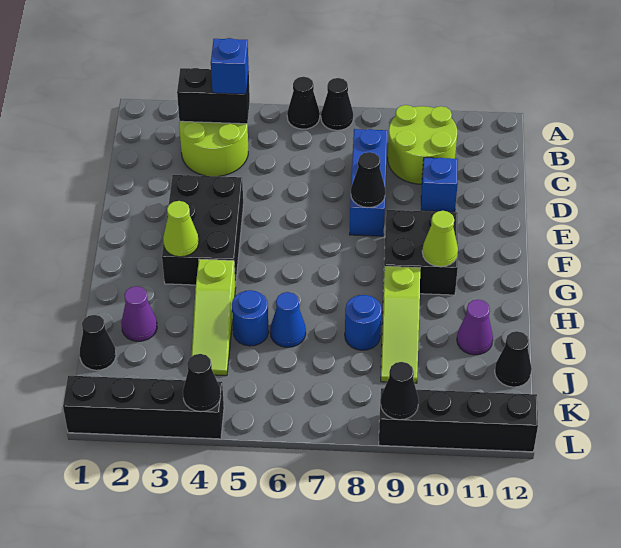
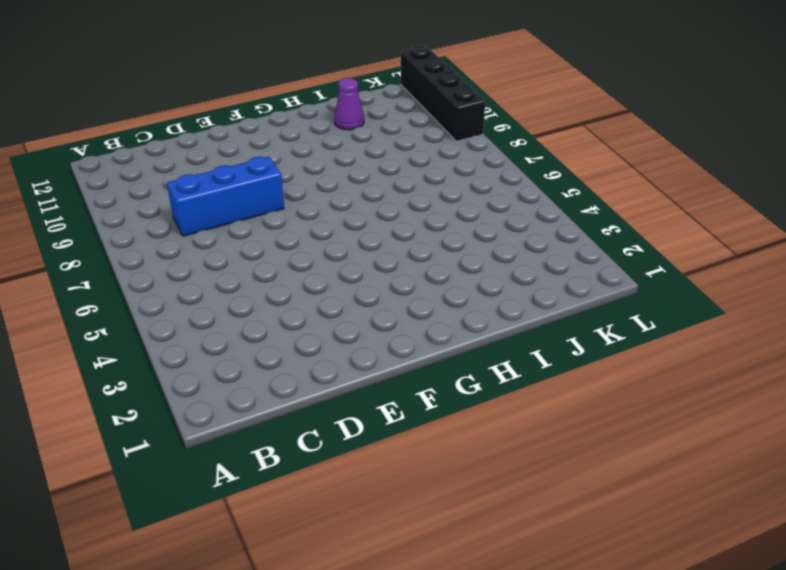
none -> black cone A6 level 1
none -> black cone A7 level 1
none -> lime round brick B3:C4 level 1

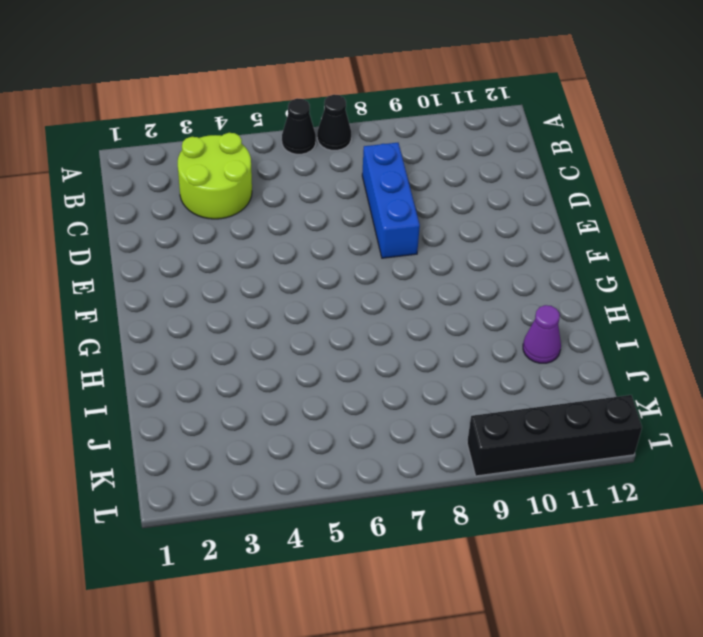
none -> lime round brick B9:C10 level 1
none -> blue brick D10 level 1
none -> black brick E3:G4 level 1

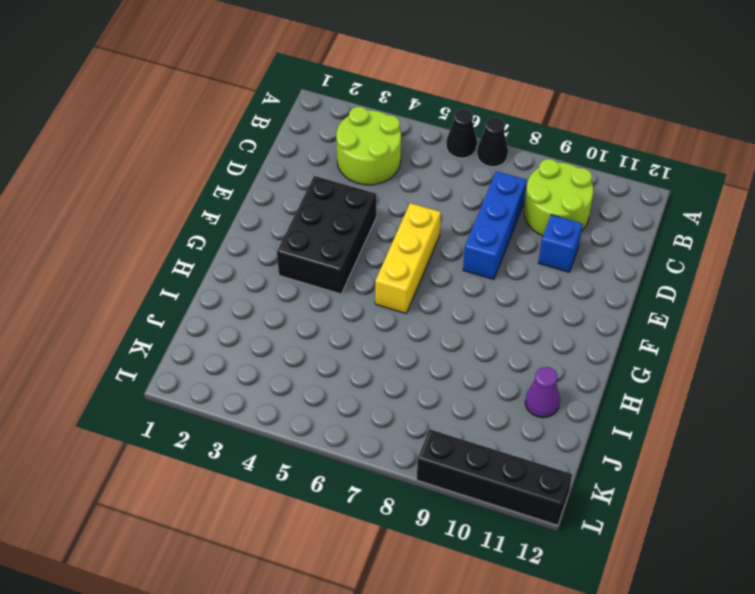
yellow brick E6:G6 level 1 -> none
none -> black brick F9:G10 level 1
none -> lime slope H4:J4 level 1 top H
none -> lime slope H9:J9 level 1 top H

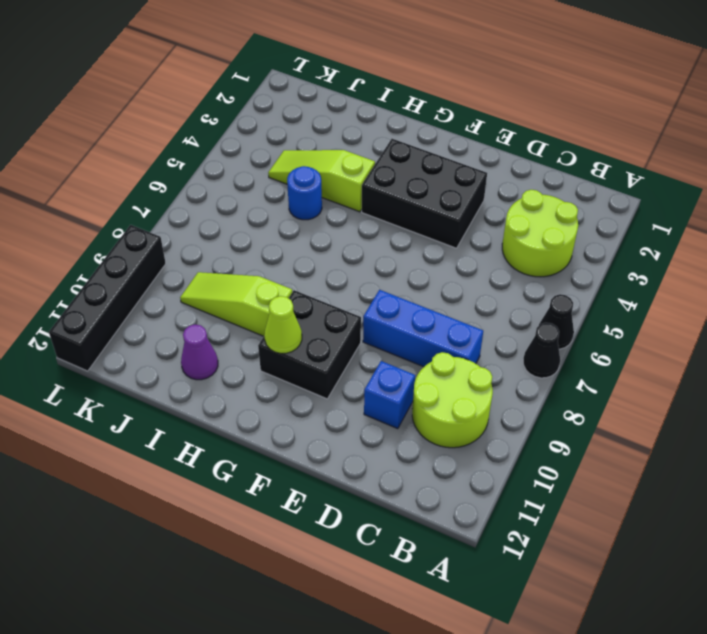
none -> purple cone I2 level 1
none -> blue cone I6 level 1
none -> blue round brick I8 level 1

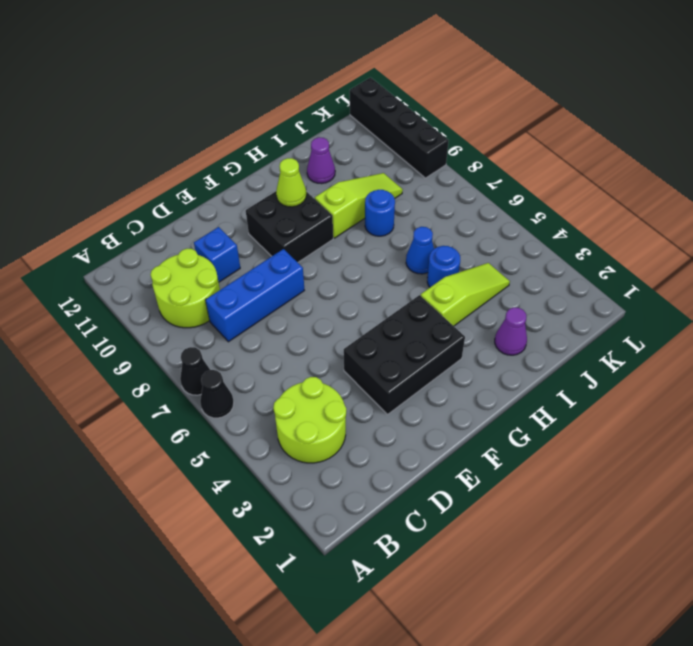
none -> black cone J1 level 1
none -> black cone J12 level 1
none -> black brick L1:L4 level 1

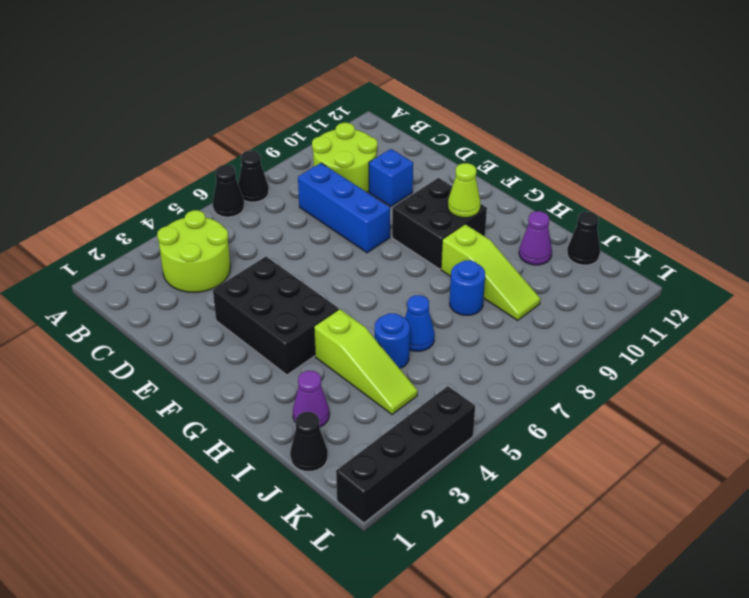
none -> black brick L9:L12 level 1
none -> black brick B3:B4 level 2
none -> black cone E8 level 2

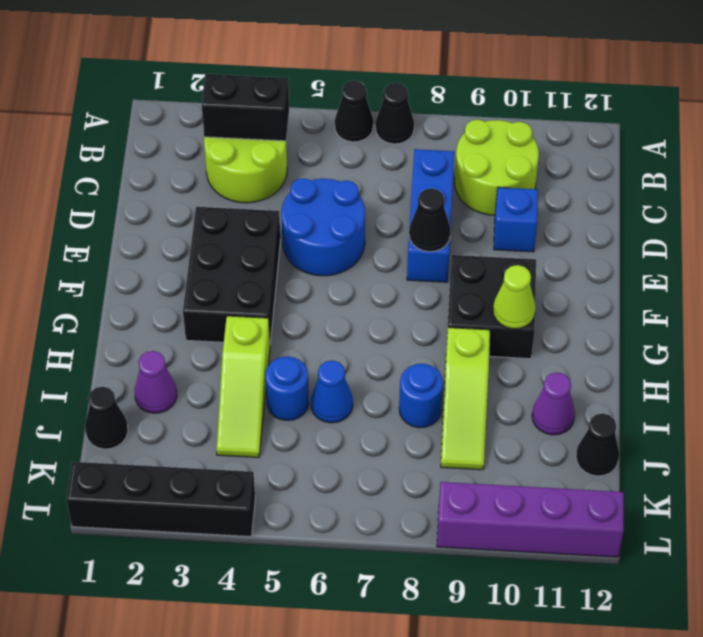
blue round brick D5:E6 level 1 -> none
purple brick L9:L12 level 1 -> black brick L9:L12 level 1
none -> lime cone G3 level 2
none -> black cone L4 level 2
none -> black cone L9 level 2

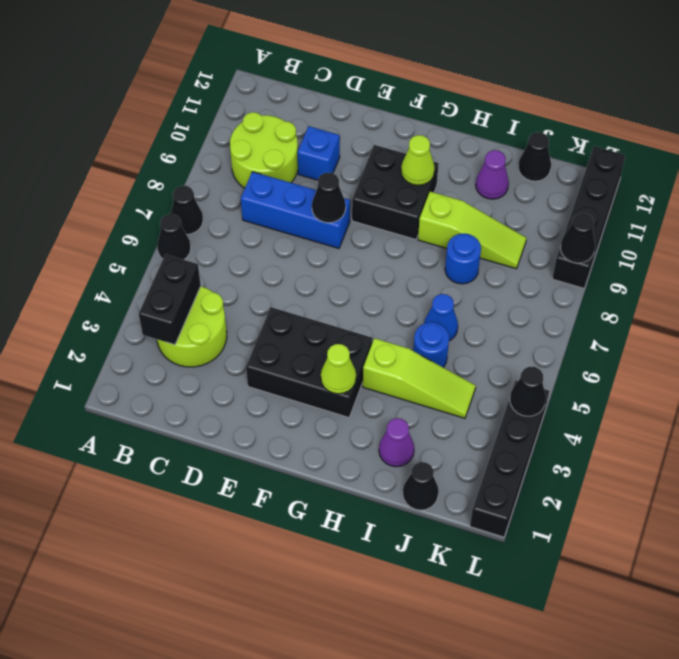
none -> blue brick B4 level 3

